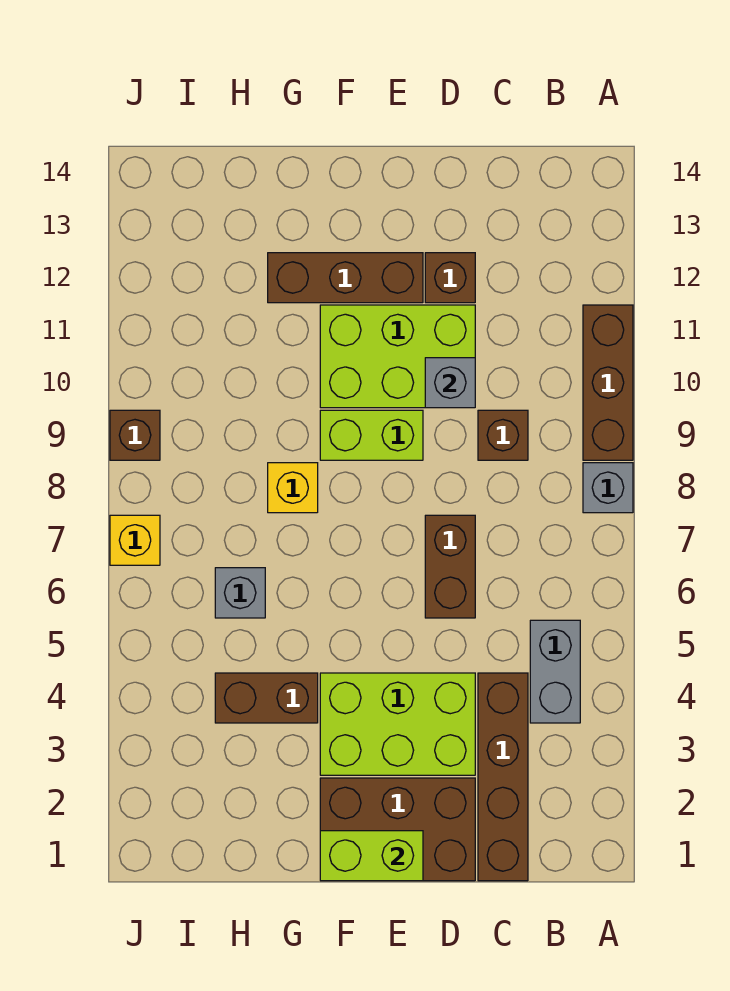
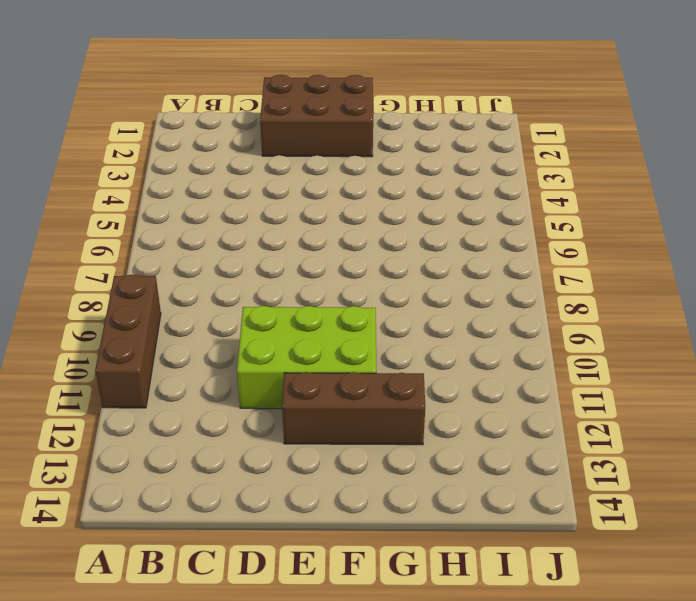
none -> grey brick A8 level 1
none -> grey brick B4:B5 level 1
none -> brown brick C1:C4 level 1

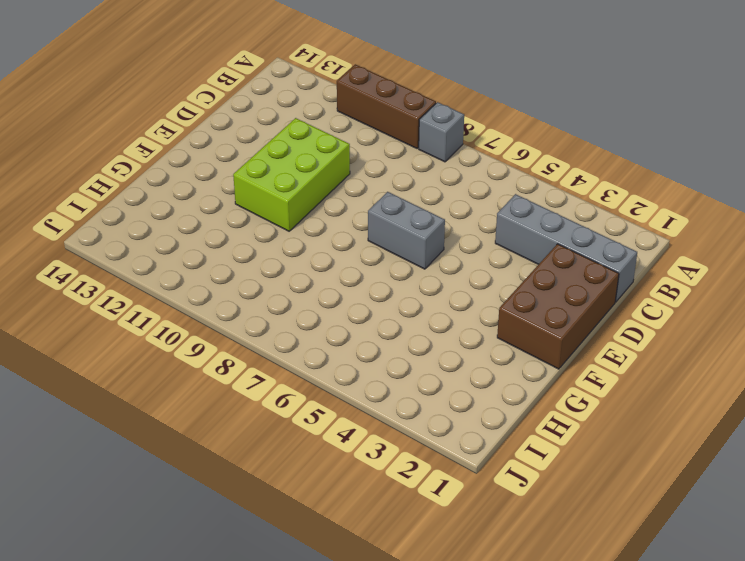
grey brick C1:C4 level 1 -> brown brick C1:C4 level 1
grey brick E6:E7 level 1 -> grey brick B4:B5 level 1
none -> brown brick C9 level 1
none -> lime brick D3:F4 level 1
none -> brown brick D6:D7 level 1

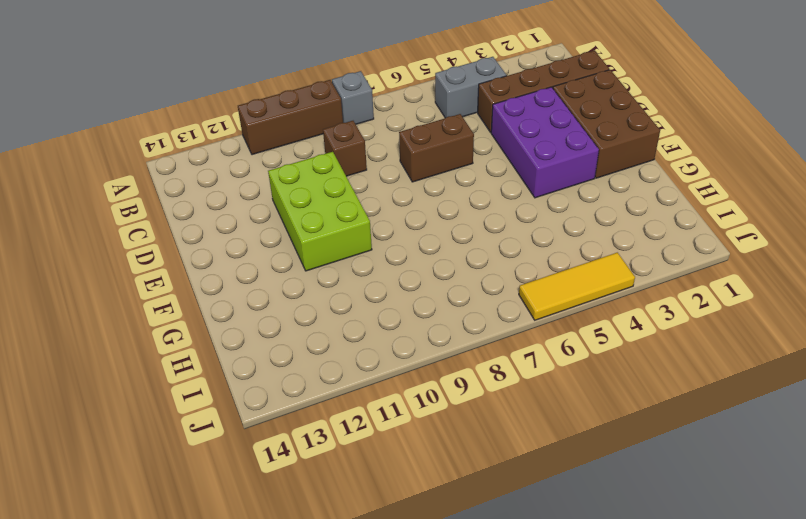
purple brick D3:F4 level 1 -> lime brick D3:F4 level 1
yellow tile J4:J6 level 1 -> none
none -> brown brick D12 level 1
none -> lime brick E9:F9 level 1
none -> brown brick E12:G12 level 1

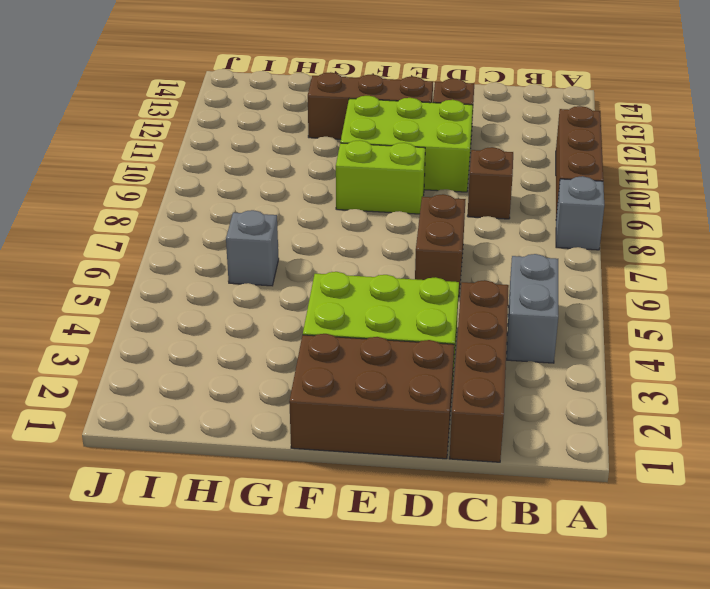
none -> brown brick G4:H4 level 1
none -> yellow brick G8 level 1
none -> yellow brick J7 level 1

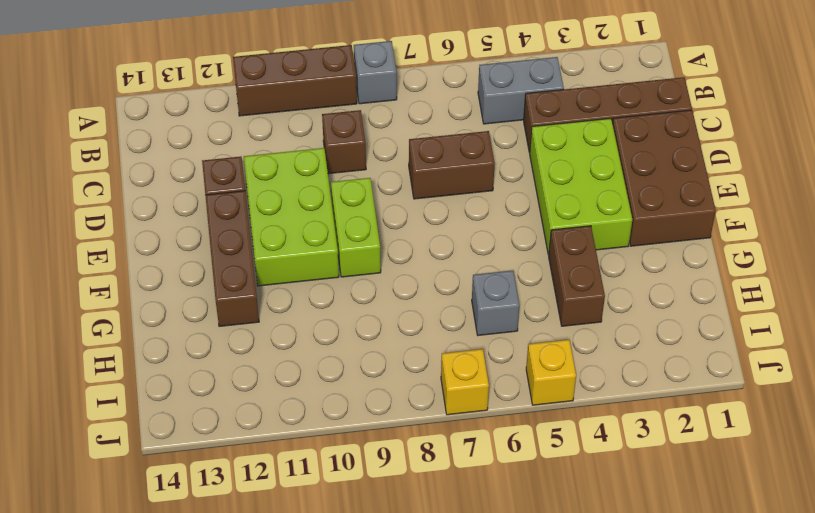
yellow brick J5 level 1 -> yellow brick G8 level 1
none -> brown brick J9 level 1
none -> grey brick D10 level 2
none -> lime brick E1:F1 level 2

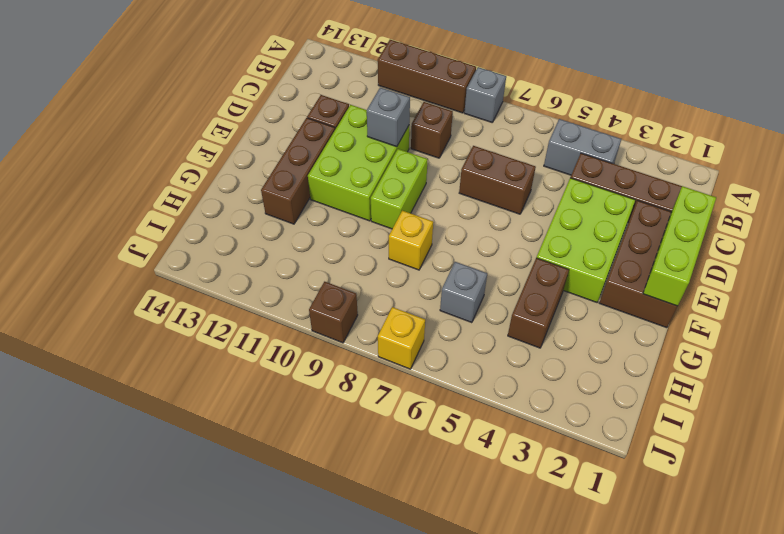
lime brick D1:F1 level 2 -> lime brick E1:F1 level 2

